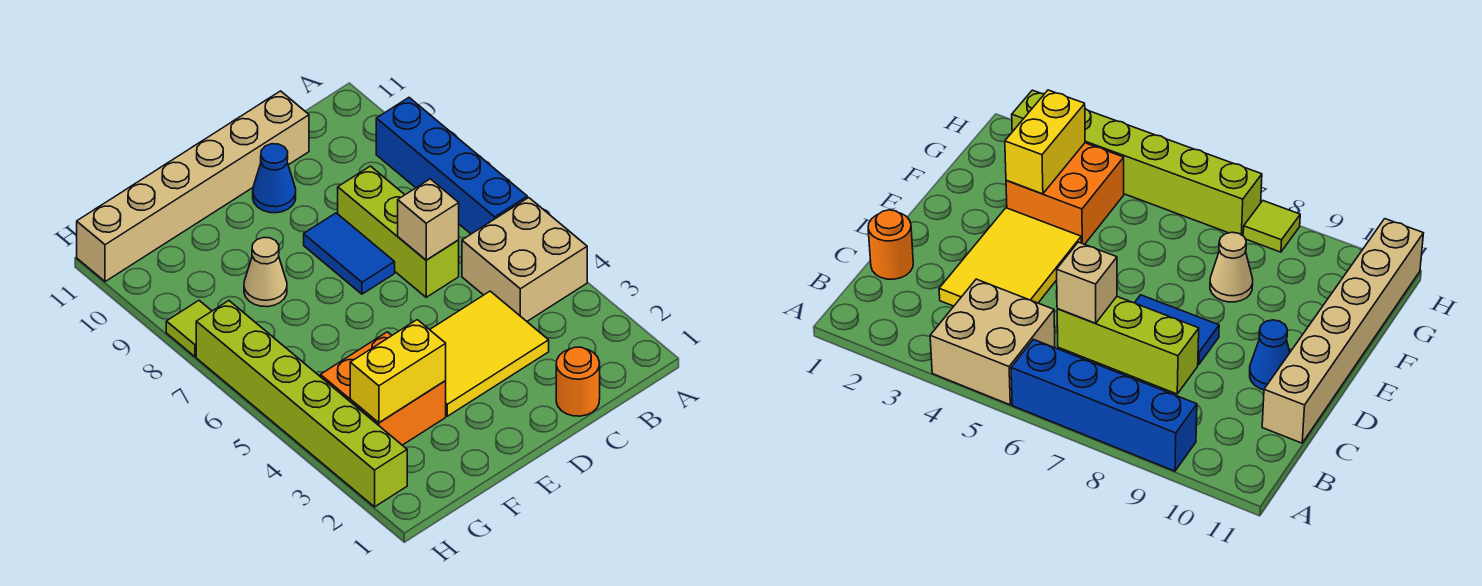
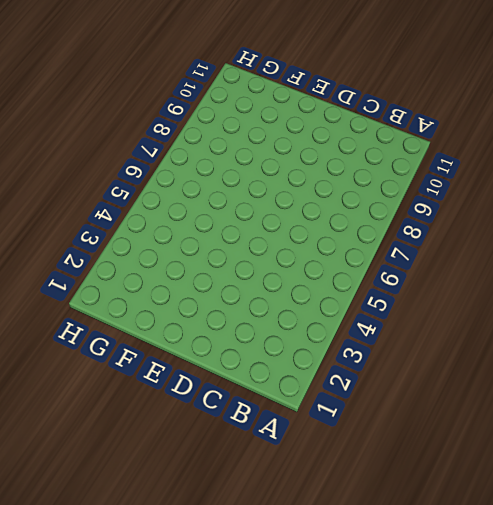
none -> tan brick A4:B5 level 1
none -> blue brick A6:A9 level 1
none -> orange round brick C1 level 1

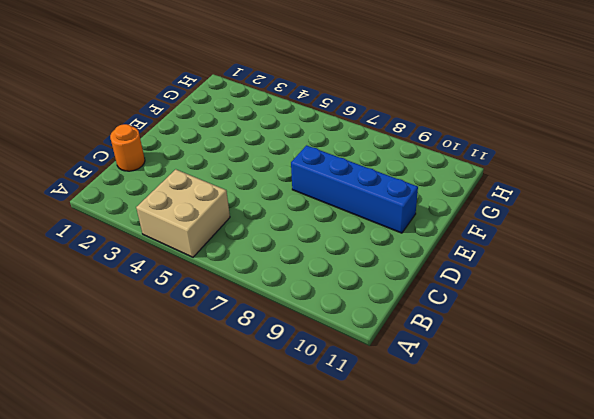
blue brick E7:E10 level 1 -> blue brick A6:A9 level 1
none -> yellow tile C3:E4 level 1
none -> lime brick C6:C8 level 1
none -> tan brick C11:H11 level 1

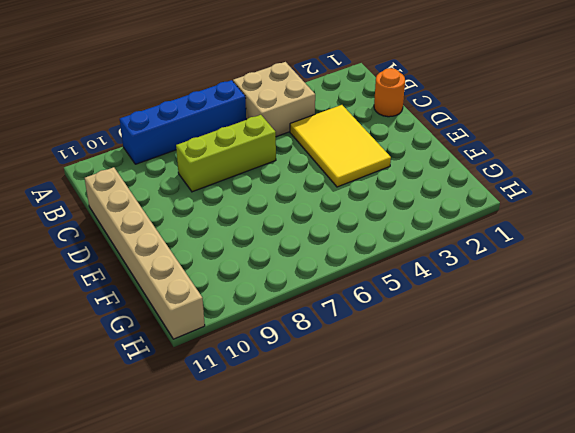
none -> blue tile D7:D8 level 1
none -> blue cone D10 level 1
none -> orange brick F3:G4 level 1

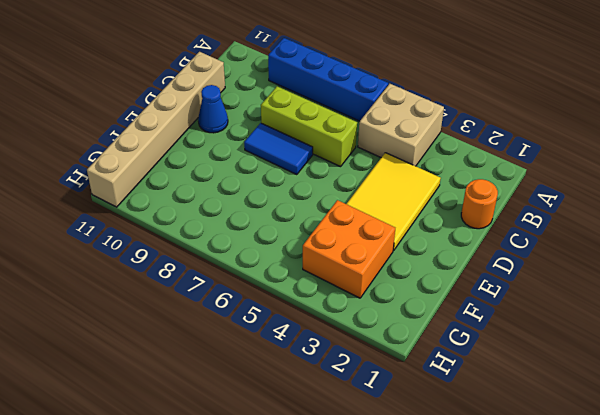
none -> tan cone F8 level 1
none -> lime brick H2:H7 level 1
none -> lime tile H8 level 1

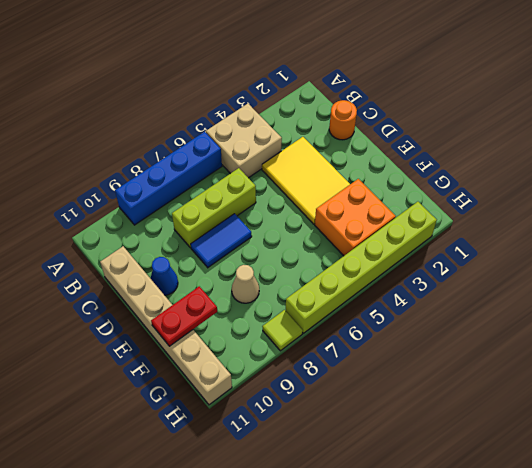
red plate F10:F11 level 2 -> none
none -> tan brick C6 level 2
none -> yellow brick F3:G3 level 2

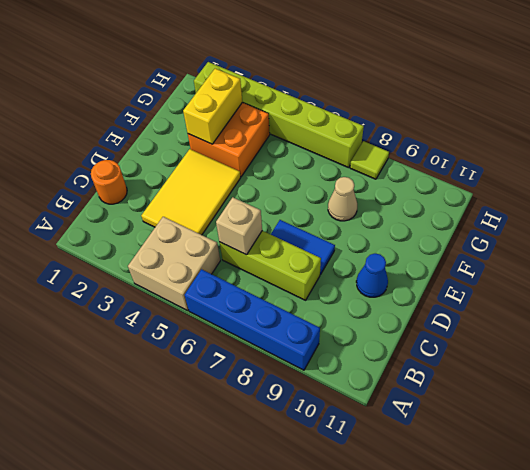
none -> tan brick C11:H11 level 1

